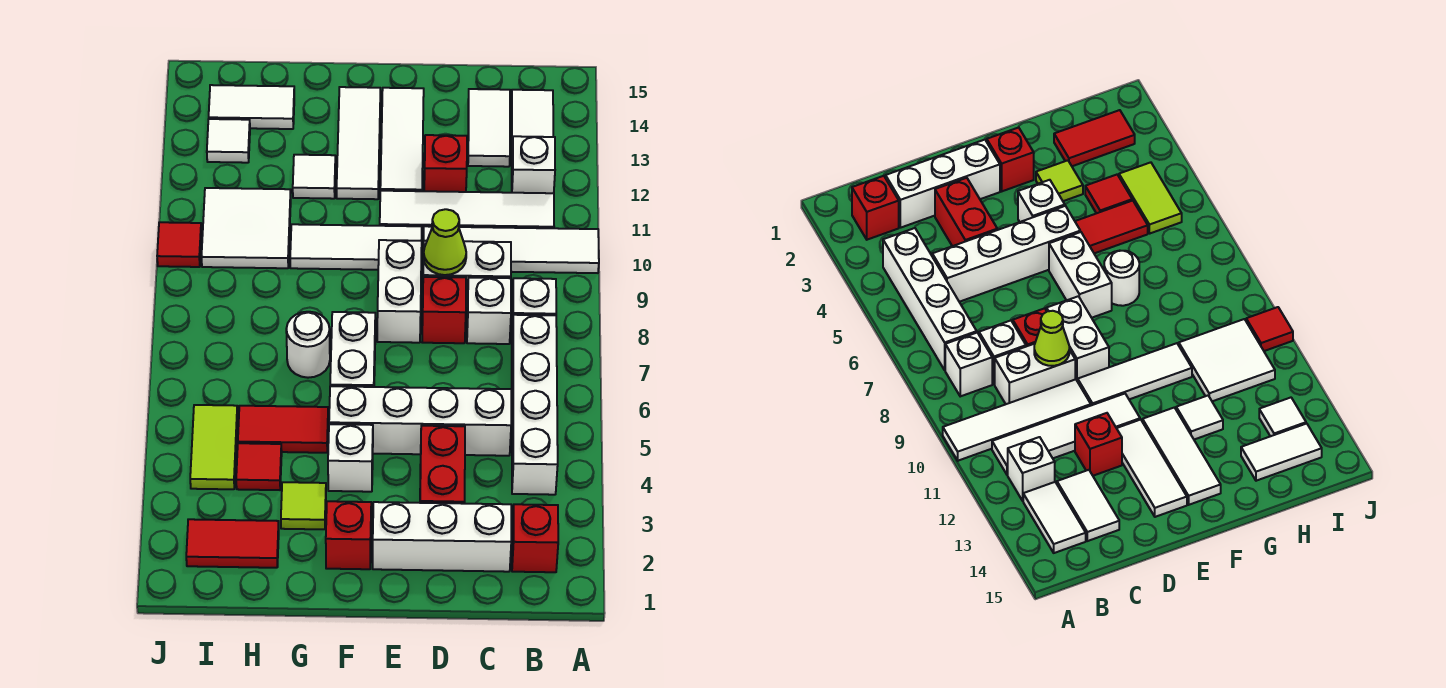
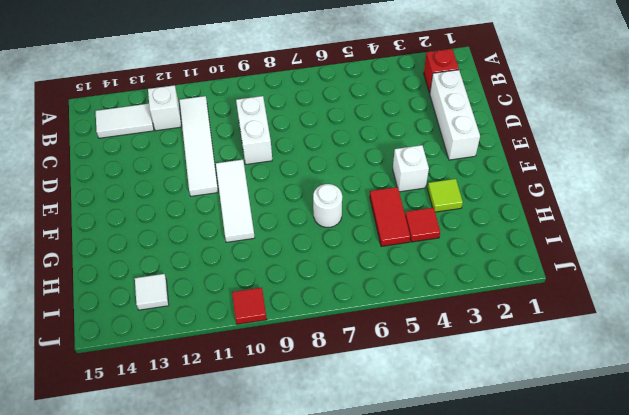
none -> white tile A10:D10 level 1
none -> white brick B4:B7 level 1
none -> white brick B8 level 1
none -> white brick C5:F5 level 1

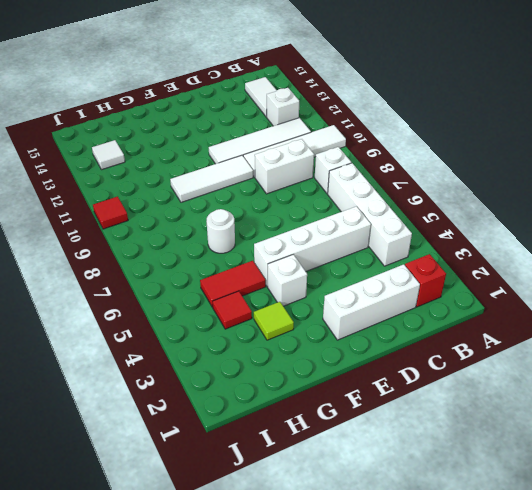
none -> white brick C8 level 1
none -> white tile C13:C14 level 1
none -> red brick D3:D4 level 1
none -> red brick D8 level 1

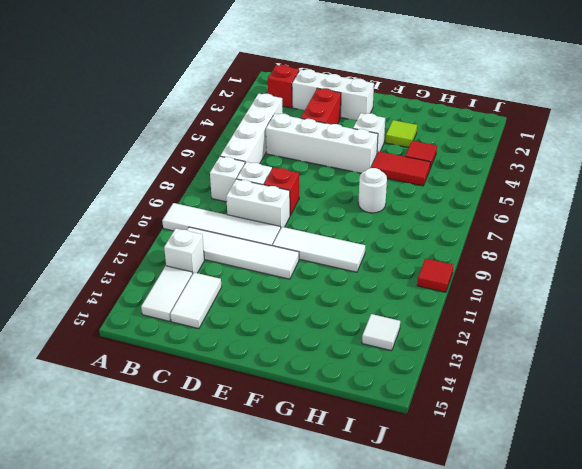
none -> red brick D12 level 1
none -> white brick E8:E9 level 1
none -> white tile E12:E14 level 1
none -> red brick F2 level 1

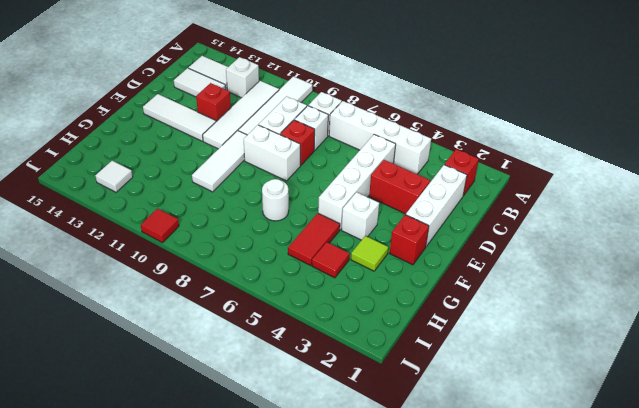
none -> white brick F6:F7 level 1
none -> white tile F12:F14 level 1
none -> white tile G12 level 1
none -> red tile H2:I2 level 1

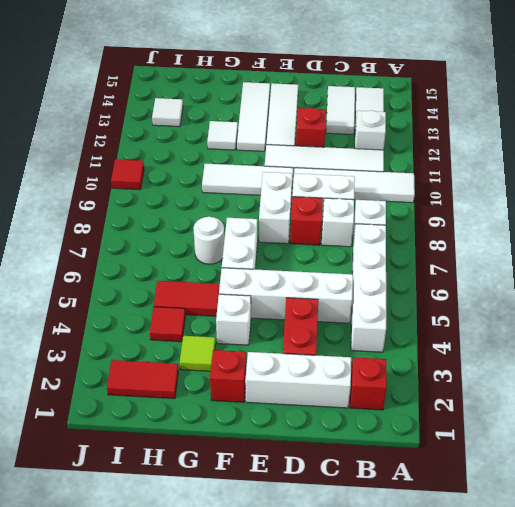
none -> white tile H10:I11 level 1
none -> white tile H14:I14 level 1
none -> lime tile I4:I5 level 1
none -> lime cone D9 level 2

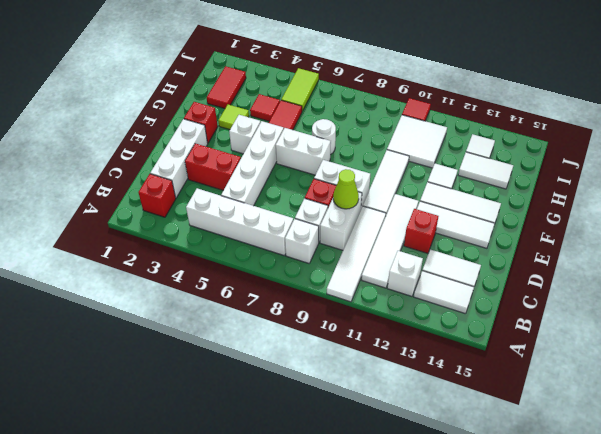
white tile H13:H14 level 1 -> white tile H14:I14 level 1
lime tile I5:J5 level 1 -> lime tile I4:I5 level 1

